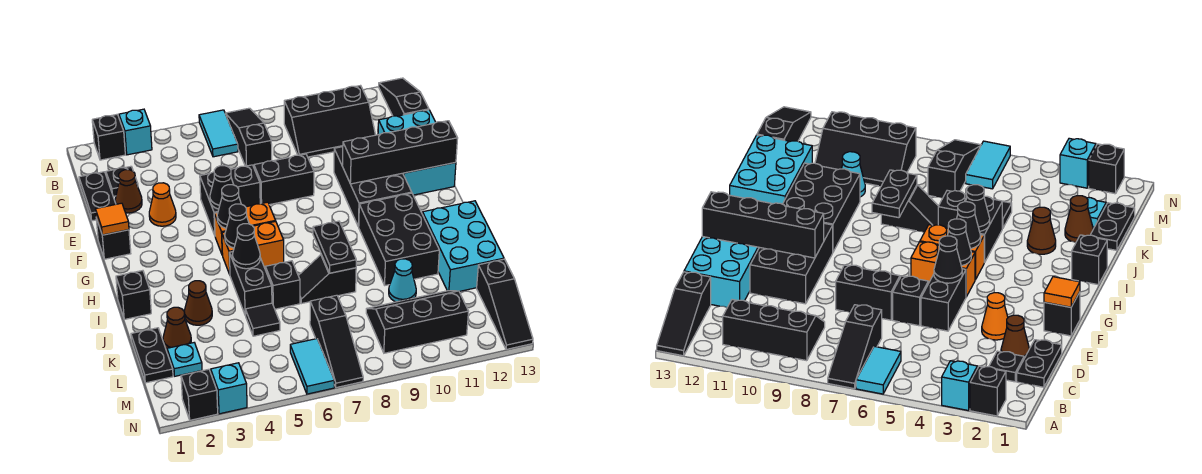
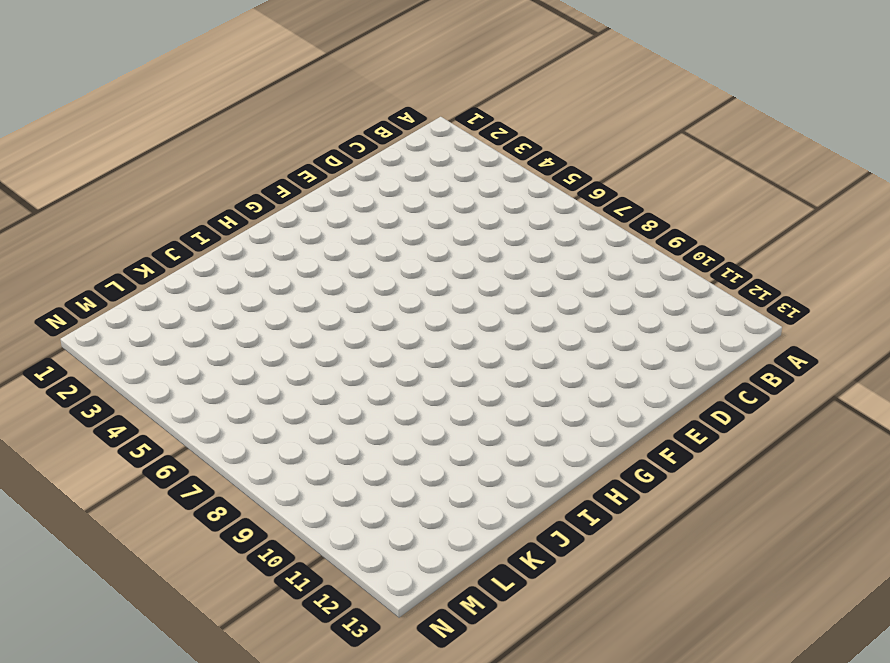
none -> black brick A2 level 1
none -> cyan brick A3 level 1
none -> cyan tile A6:B6 level 1
none -> black slope A7:C7 level 1 top C

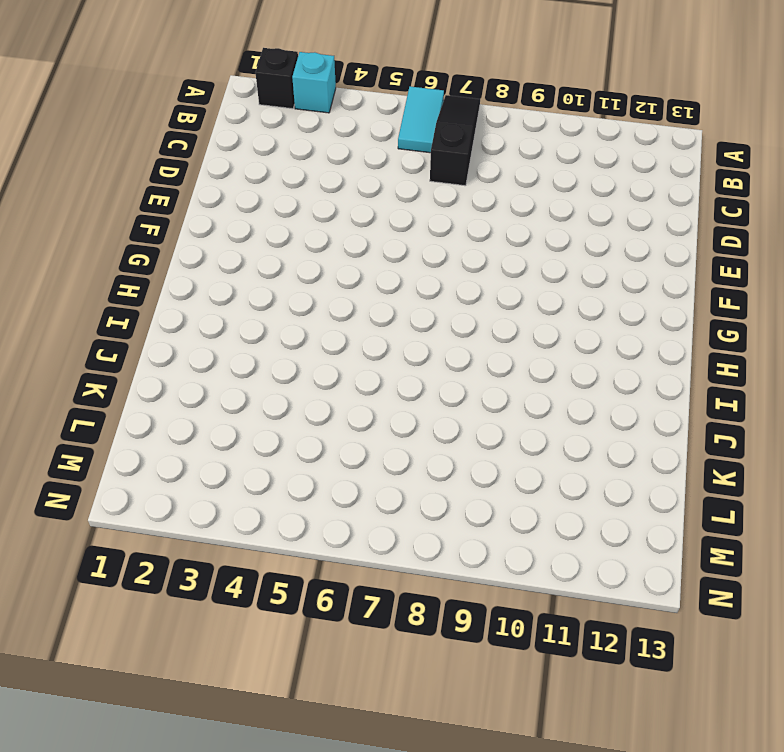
none -> black slope A13:C13 level 1 top C
none -> black slope B9:C11 level 1 top B
none -> black plate C1:D1 level 1
none -> black plate C2 level 1

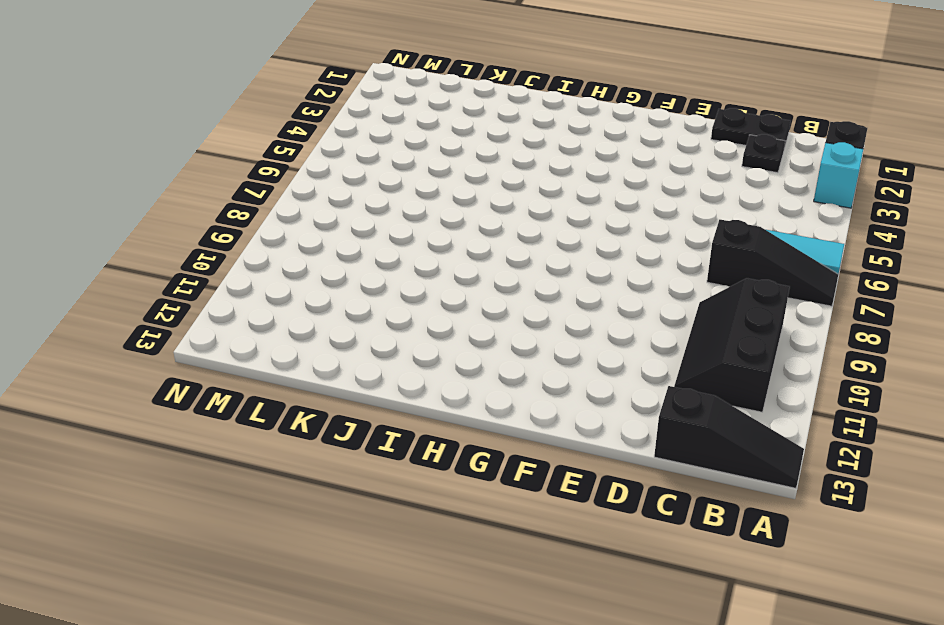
none -> brown cone D2 level 1
none -> cyan brick D12:F13 level 1
none -> orange cone E3 level 1
none -> black brick E5:F5 level 1

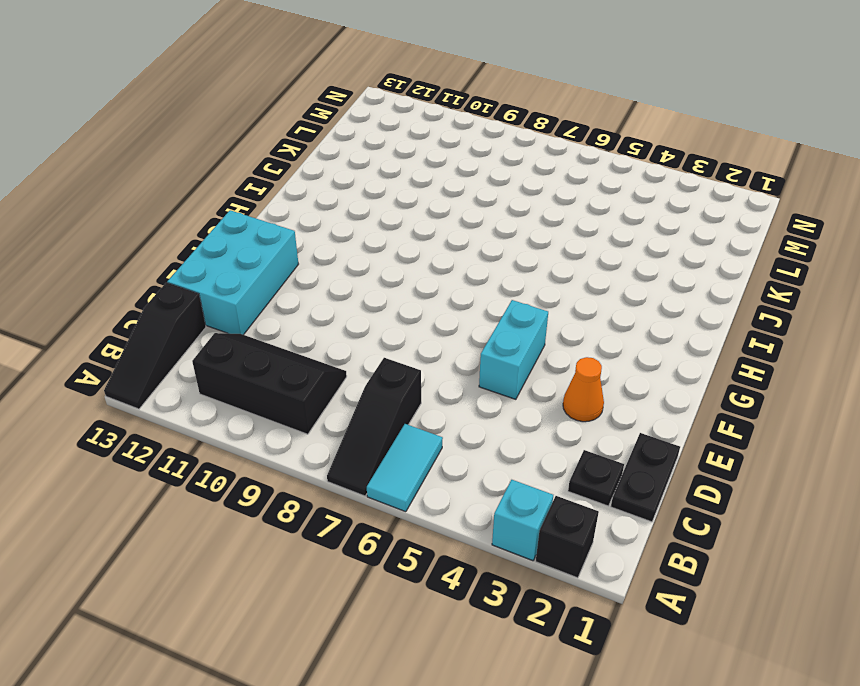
cyan brick E5:F5 level 1 -> black brick E5:F5 level 1
none -> brown cone D2 level 1
none -> black brick E6 level 1
none -> black brick E7:E8 level 1
none -> black brick E10:G11 level 1

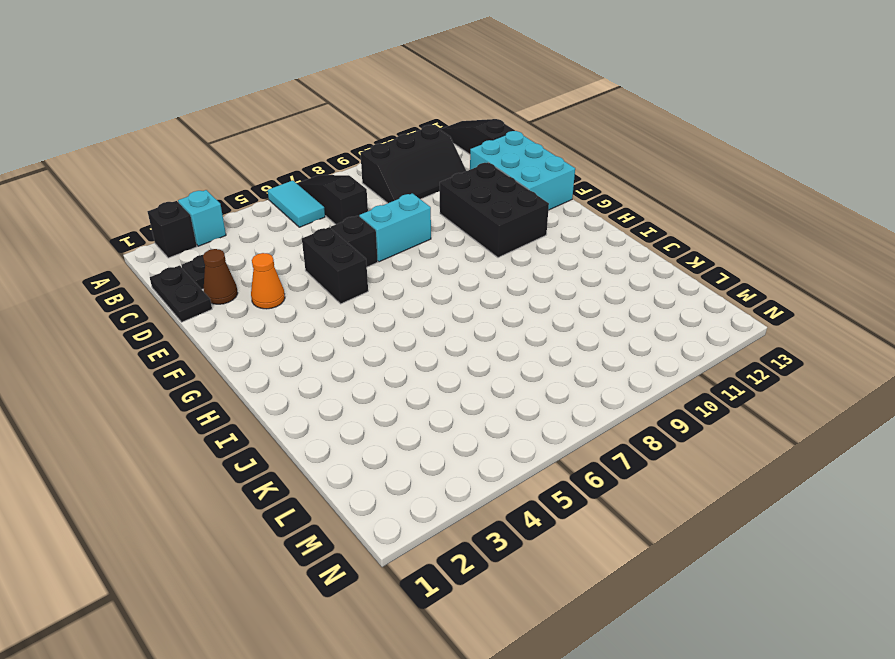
cyan brick E7:E8 level 1 -> black brick E7:E8 level 1
none -> black brick F1 level 1
none -> orange brick G5:G6 level 1
none -> orange brick H5:H6 level 1
none -> black brick H10:J11 level 1

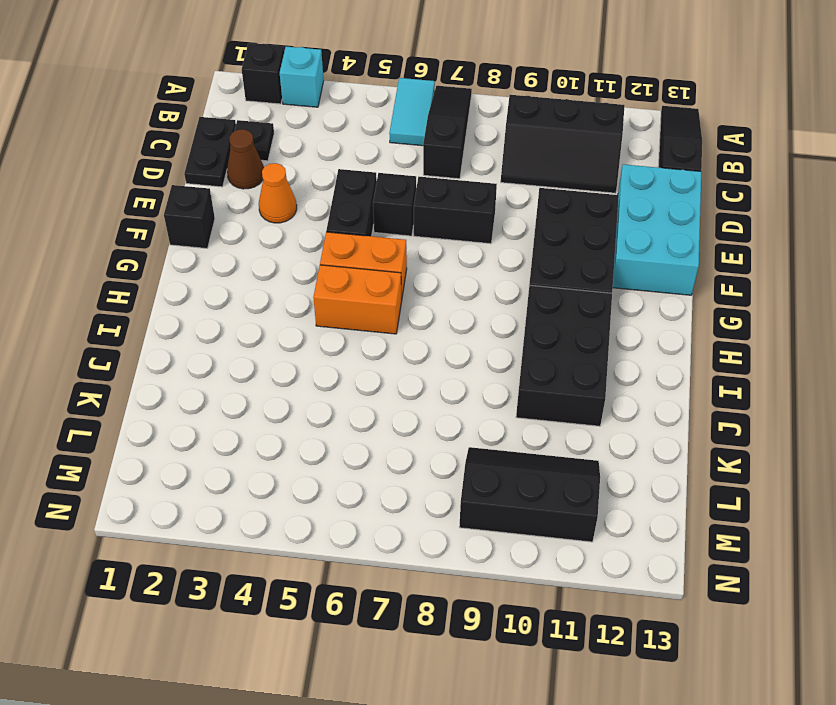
none -> black brick I1 level 1
none -> black brick I5:J5 level 1
none -> cyan brick I12:K13 level 1
none -> brown cone J3 level 1

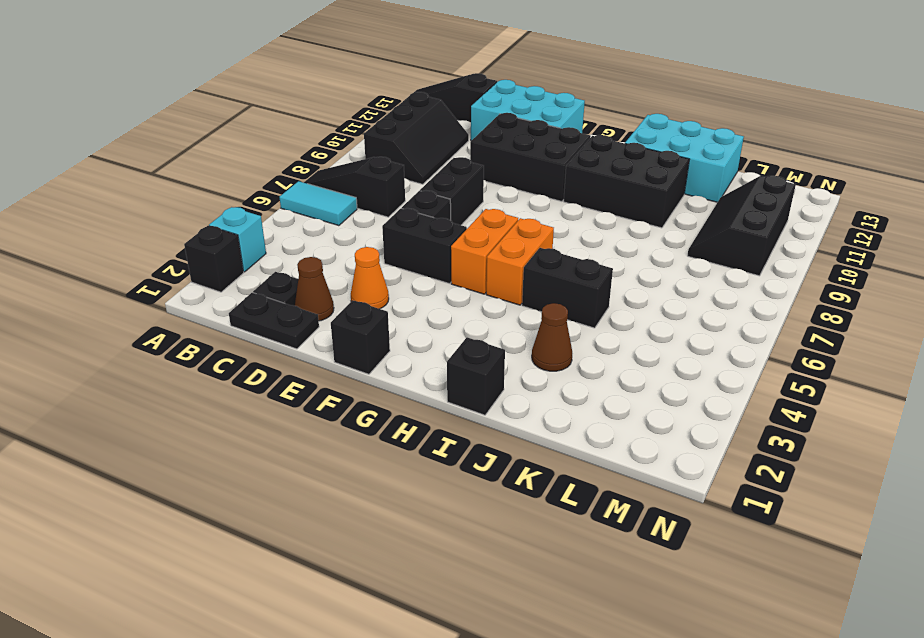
none -> black brick J6 level 1
none -> black slope J7:J8 level 1 top 8
none -> black plate K1:L1 level 1
none -> brown cone K2 level 1

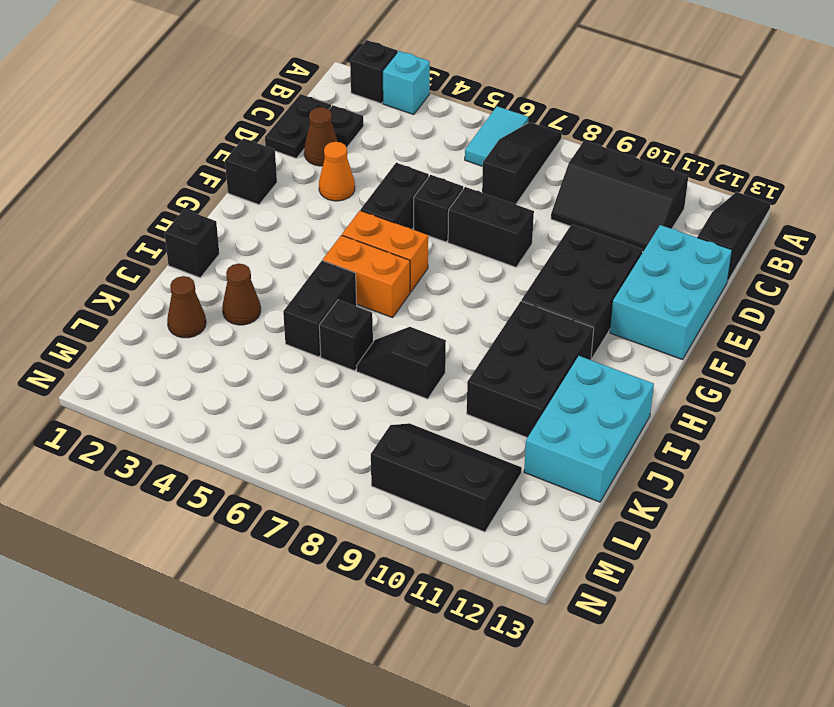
none -> black plate K1:L1 level 1
none -> black tile K5 level 1
none -> cyan cone K10 level 1
none -> cyan plate L2 level 1

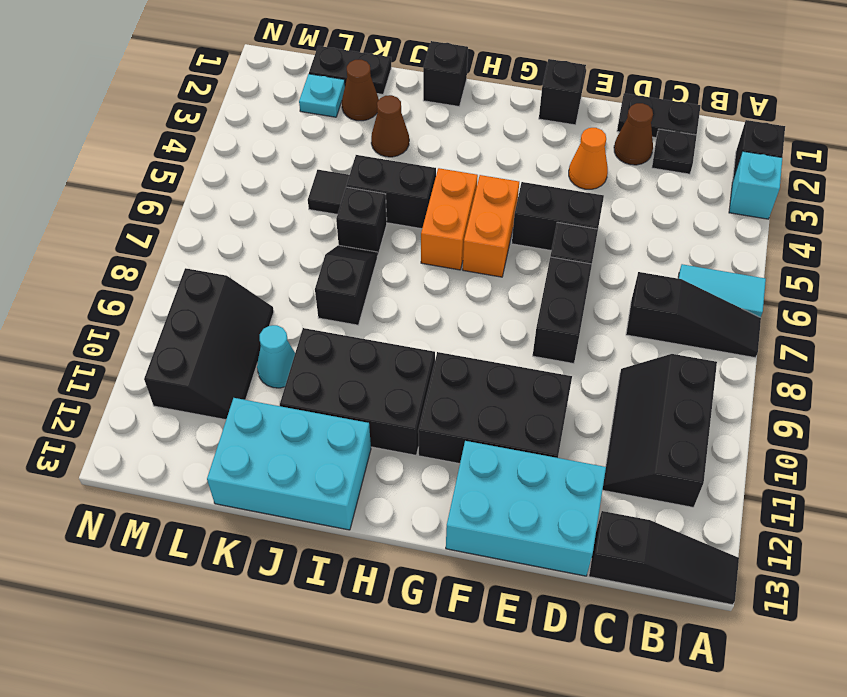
none -> black slope L7:N7 level 1 top L
none -> black slope L13:N13 level 1 top L
none -> cyan tile M6:N6 level 1
none -> black brick N2 level 1

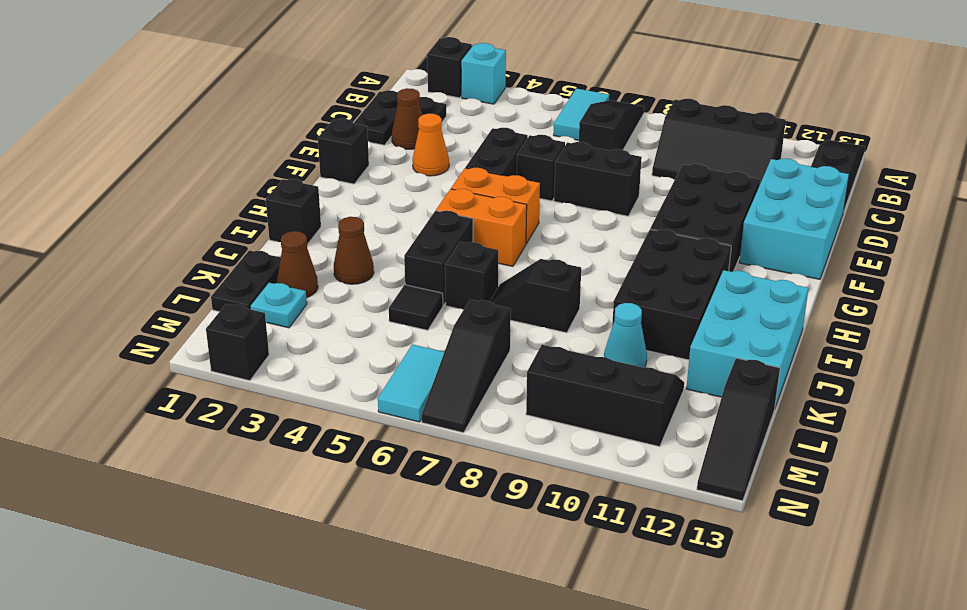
none -> cyan brick N3 level 1
none -> orange tile F1 level 2
none -> black cone F5 level 2
none -> black brick F10:F13 level 2

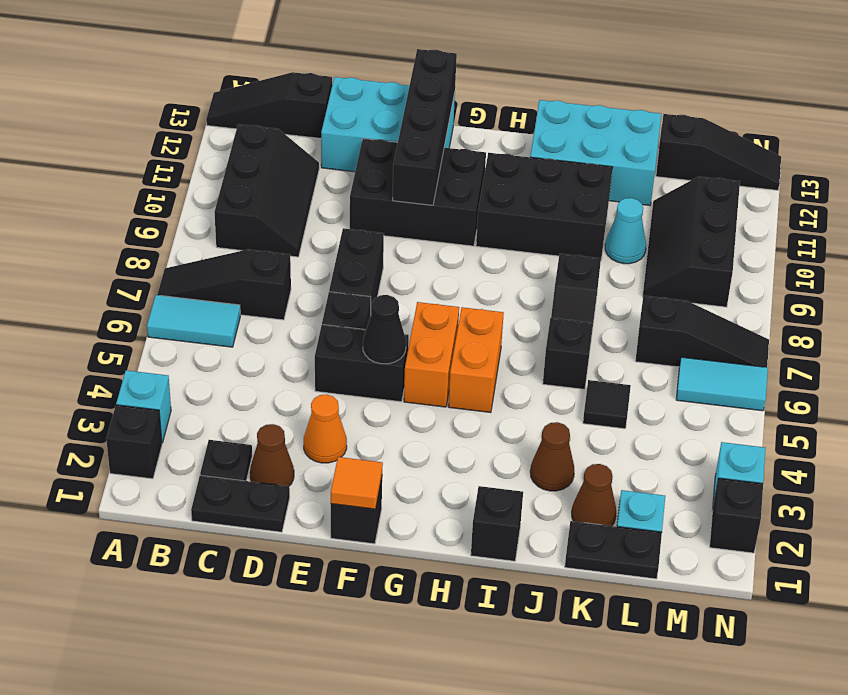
none -> black brick I5:J5 level 1
none -> black cone G5 level 2
none -> black cone H5 level 2
none -> black cone I5 level 2

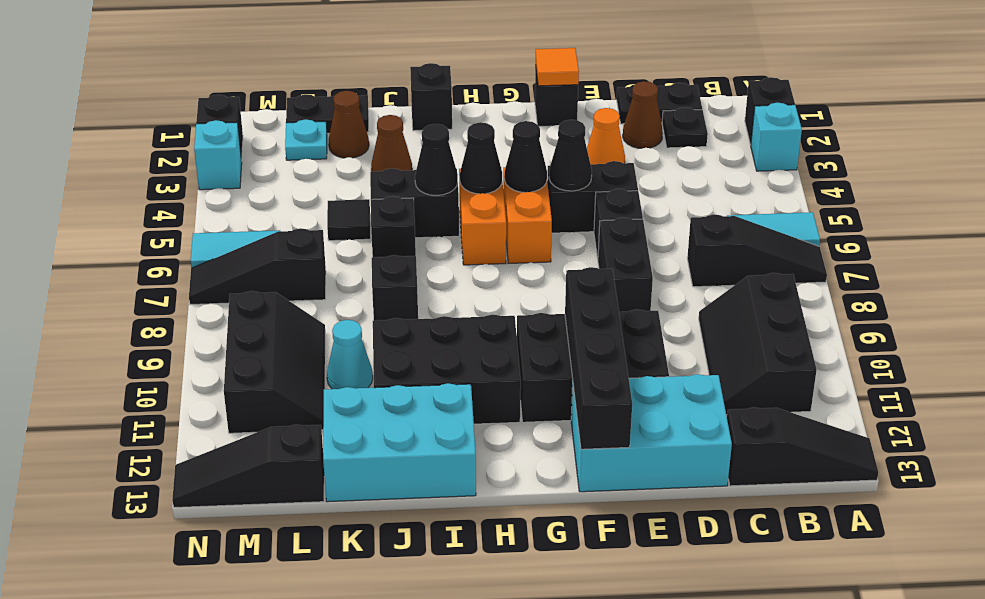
none -> black plate I8:J8 level 2

